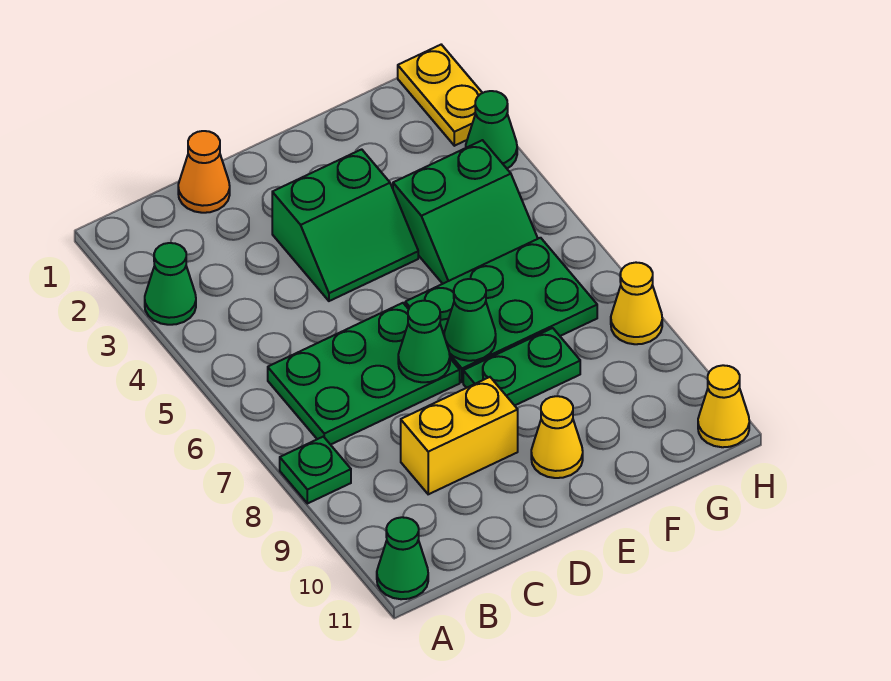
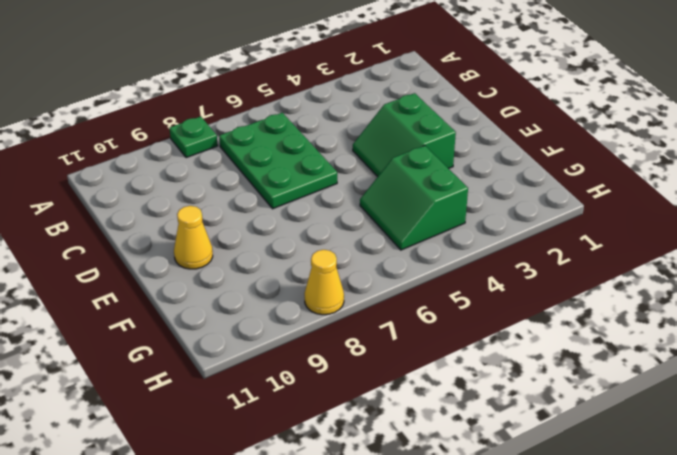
none -> green cone A3 level 1
none -> green cone A11 level 1
none -> orange cone C1 level 1

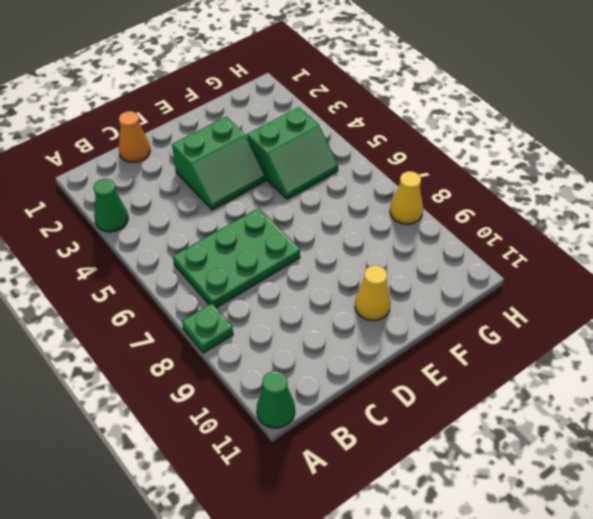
none -> yellow brick C9:D9 level 1
none -> green plate E6:G7 level 1
none -> green plate E8:F8 level 1

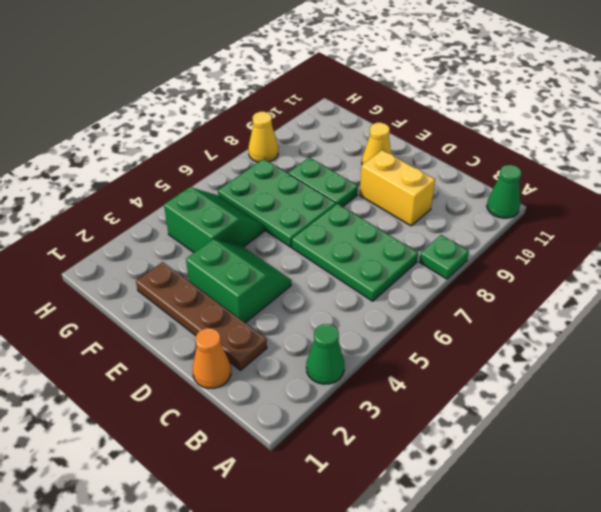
brown plate C2:F2 level 1 -> none
none -> yellow plate H1:H2 level 1
none -> green cone H3 level 1
none -> yellow cone H11 level 1

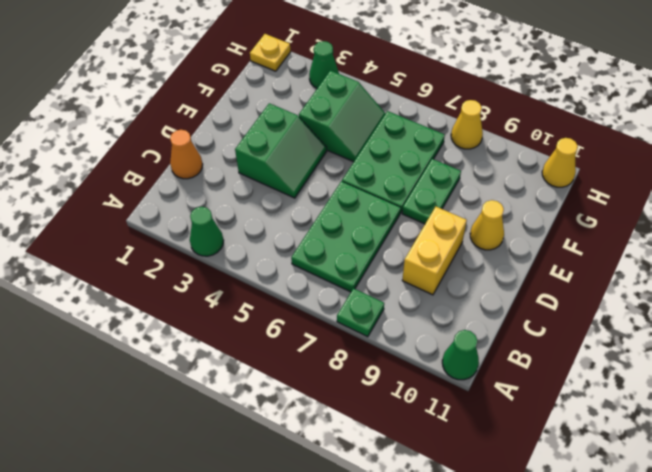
yellow plate H1 level 1 -> yellow plate H1:H2 level 1
none -> green cone D7 level 2
none -> green cone E7 level 2

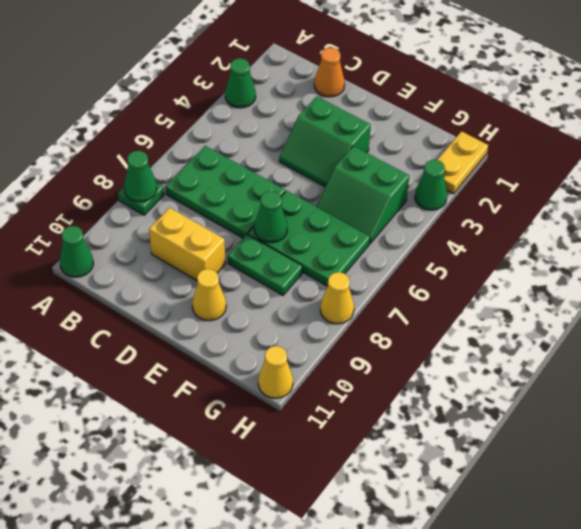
green cone A8 level 2 -> green cone D7 level 2

